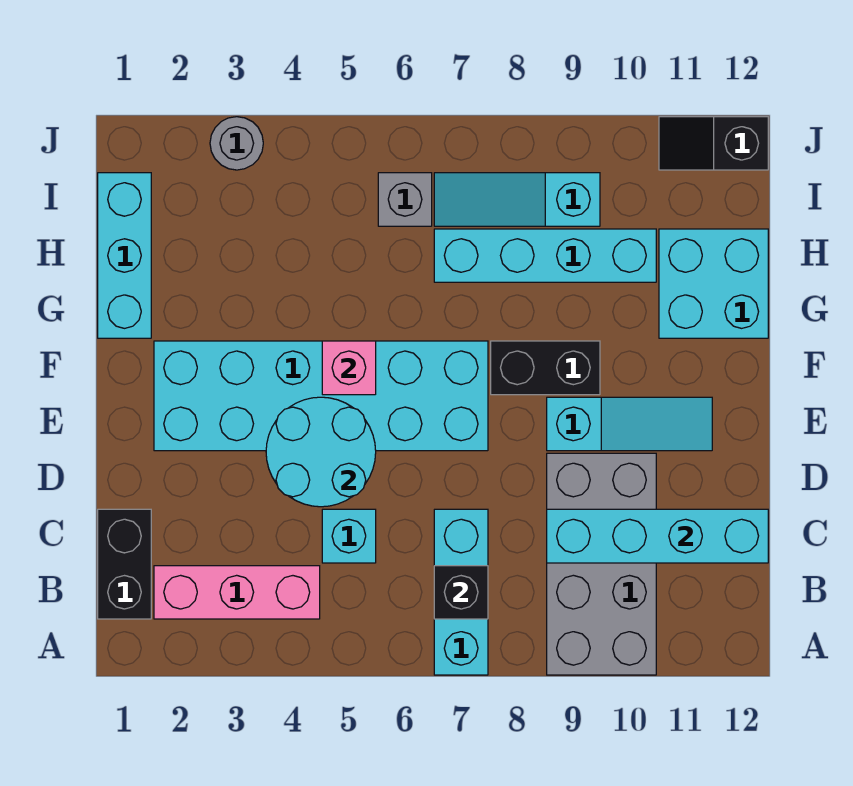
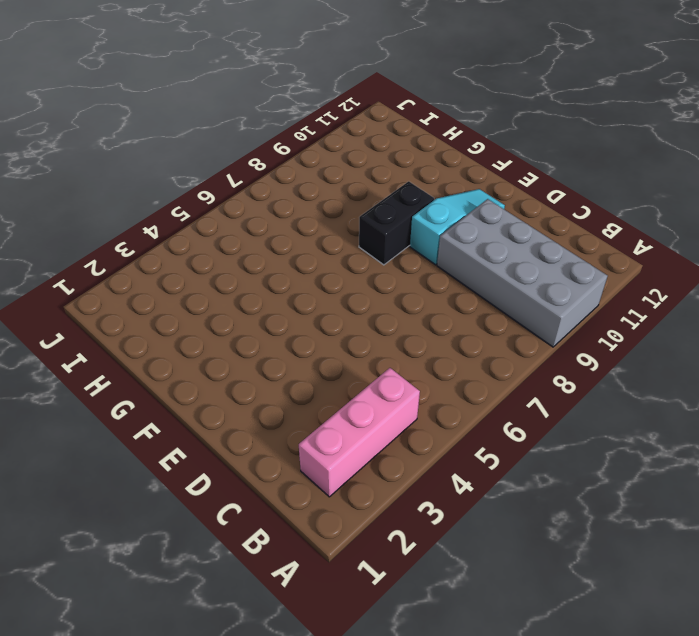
none -> cyan brick A7:C7 level 1
none -> black brick B1:C1 level 1
none -> cyan brick C5 level 1

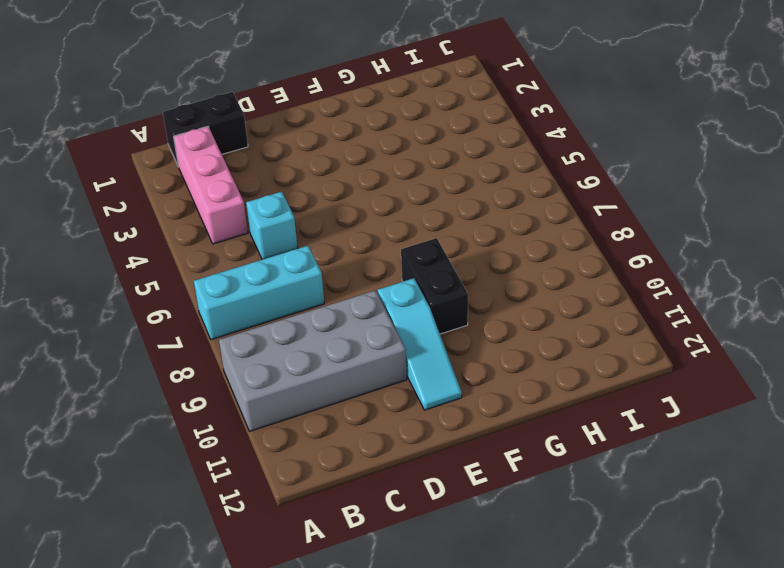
none -> cyan brick E2:F7 level 1
none -> cyan brick G1:I1 level 1
none -> cyan brick G11:H12 level 1

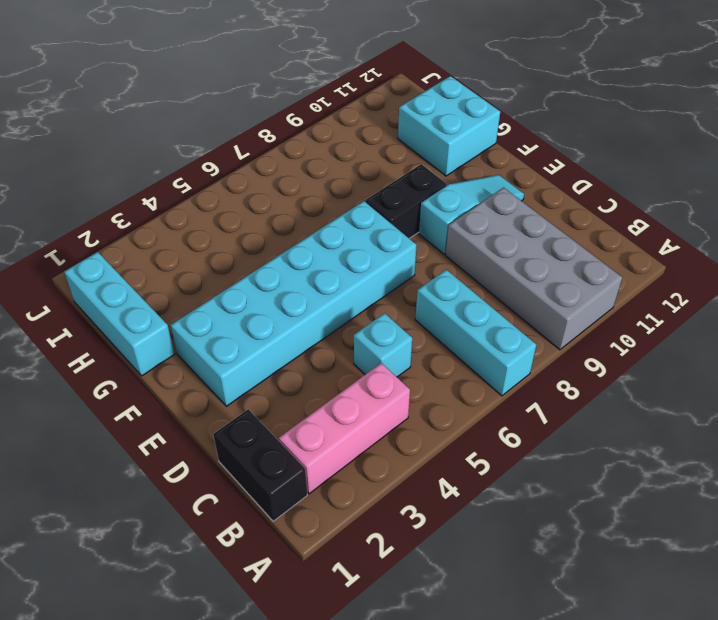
none -> cyan brick H7:H10 level 1
none -> grey brick I6 level 1
none -> cyan slope I7:I9 level 1 top 9

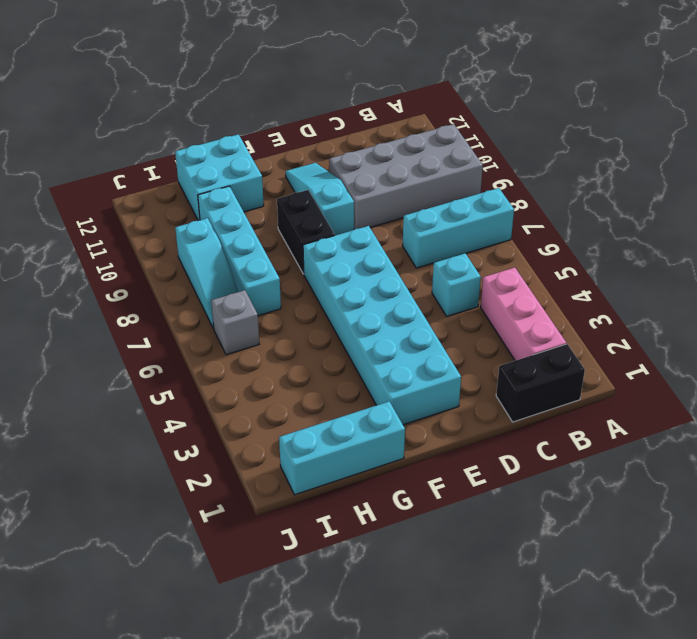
none -> grey round brick J3 level 1
none -> black slope J11:J12 level 1 top 12
none -> black brick B7 level 2

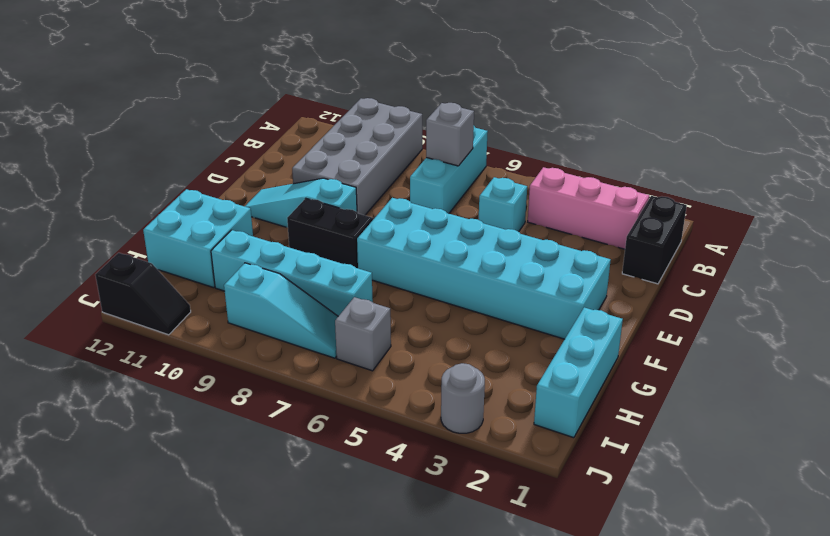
grey brick B7 level 2 -> black brick B7 level 2
none -> cyan brick C9:C12 level 2
none -> cyan round brick D4:E5 level 2
none -> pink brick F5 level 2

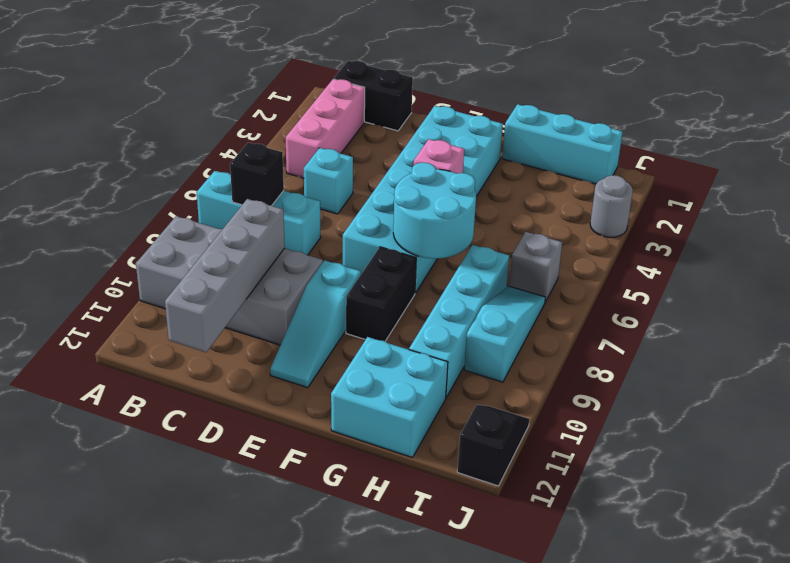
grey brick C9:C12 level 2 -> cyan brick C9:C12 level 2
cyan round brick F6:G7 level 2 -> cyan round brick D4:E5 level 2

